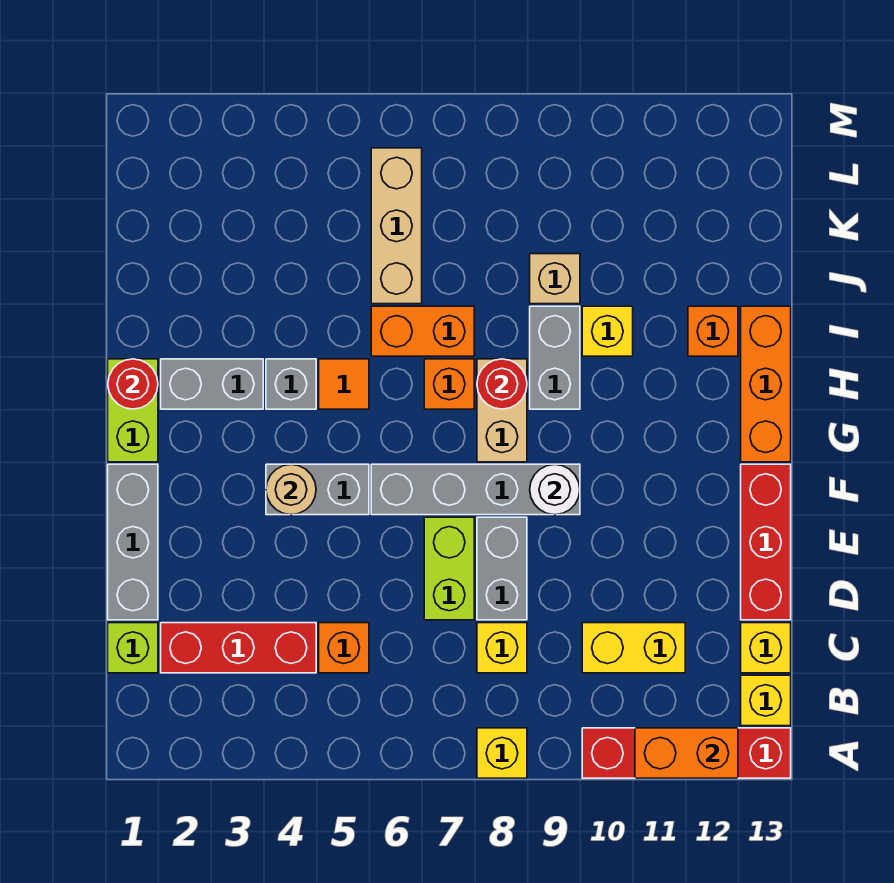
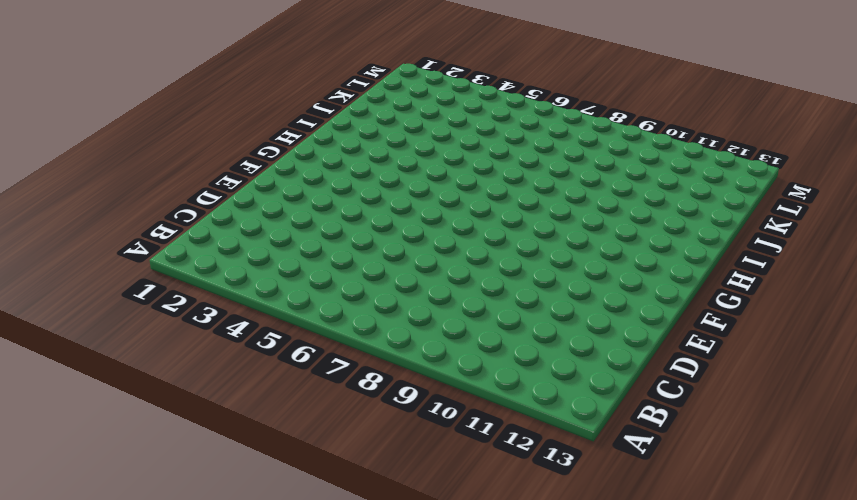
none -> yellow brick A8 level 1
none -> red brick A10:A13 level 1
none -> yellow brick B13 level 1
none -> lime brick C1 level 1

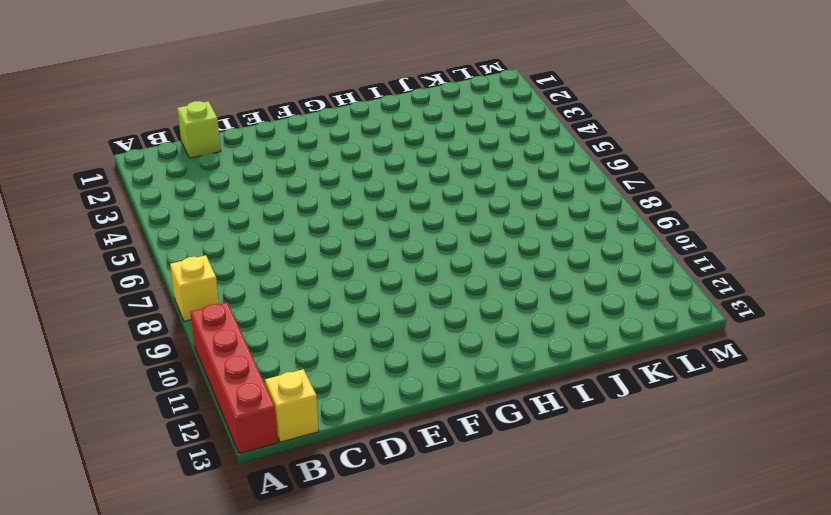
none -> red brick C2:C4 level 1
none -> orange brick C5 level 1
none -> yellow brick C8 level 1
none -> yellow brick C10:C11 level 1

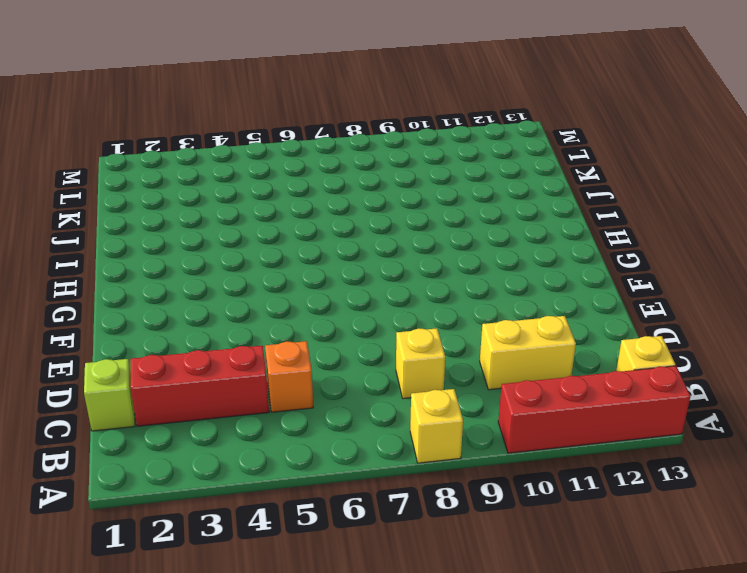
none -> yellow brick C13 level 1
none -> grey brick D1:F1 level 1
none -> lime brick D7:E7 level 1
none -> grey brick D8:E8 level 1

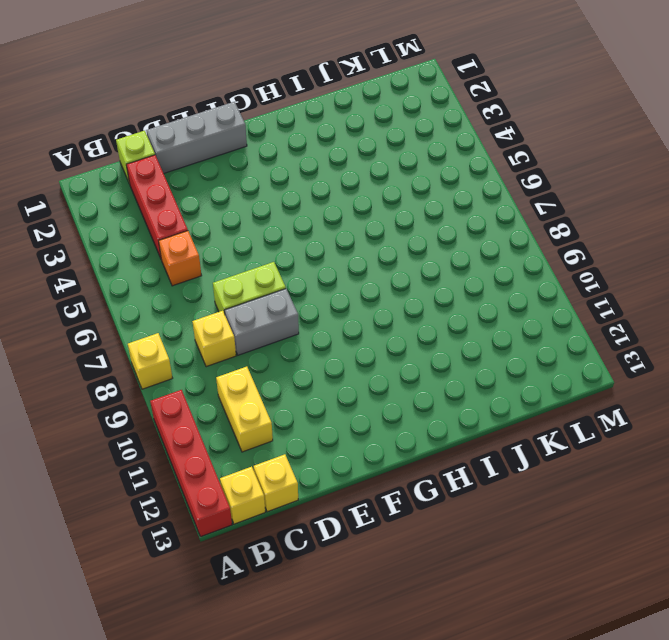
none -> red brick D13:F13 level 1
none -> grey brick F4:F5 level 1
none -> grey brick F6:F9 level 1
none -> lime brick G1:H1 level 1

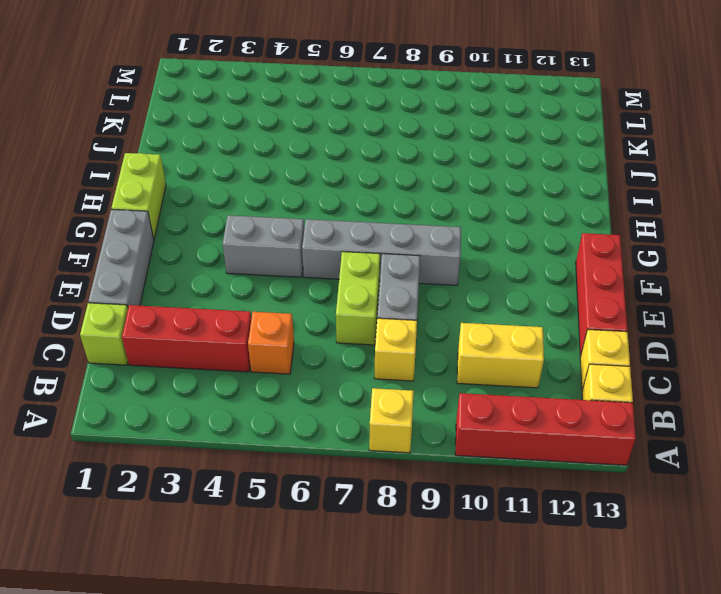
none -> tan brick G8:H8 level 1
none -> orange brick G13:I13 level 1
none -> grey brick H2:H3 level 1
none -> grey brick H4 level 1

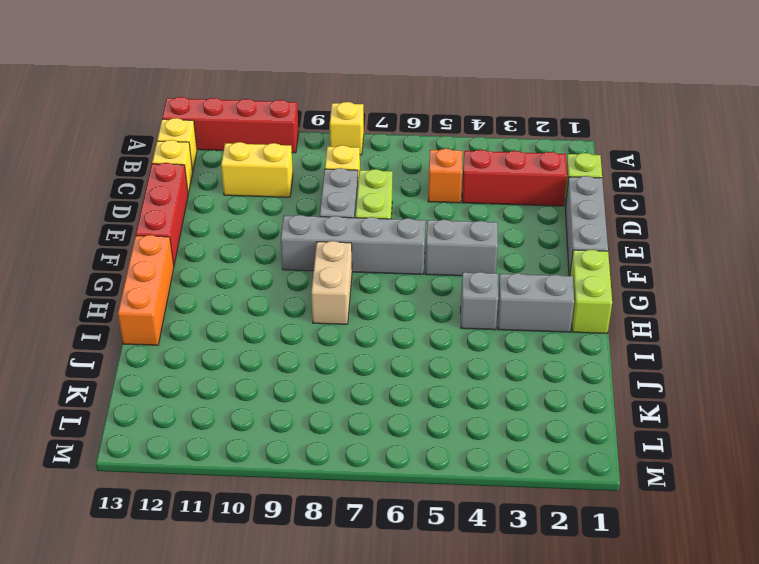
none -> orange tile H5 level 1
none -> orange brick H7 level 1
none -> grey brick H9:I9 level 1
none -> orange brick I6:I7 level 1

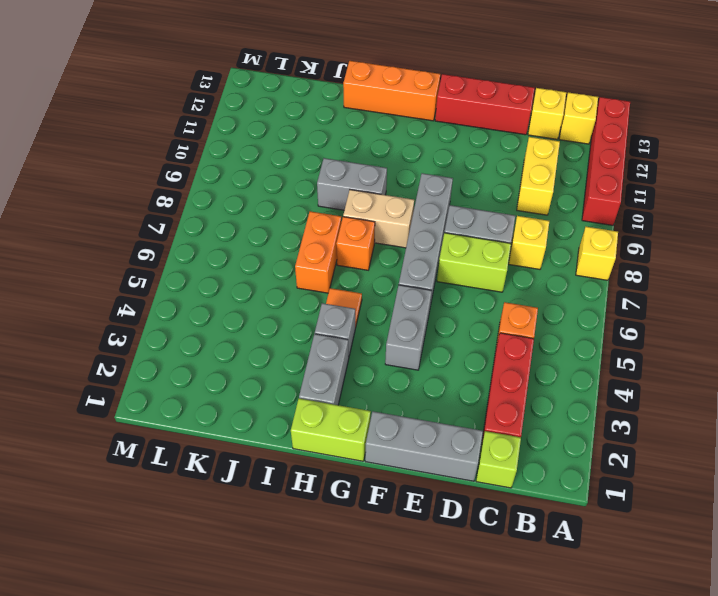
none -> yellow brick I10 level 1
none -> orange brick I12 level 1
none -> tan brick J6:L6 level 1
none -> tan brick J9 level 1

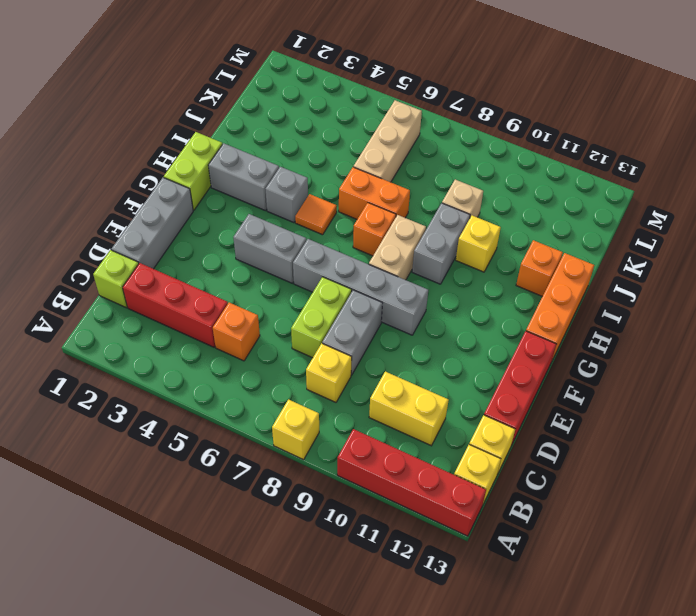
none -> orange brick A11:A12 level 2
none -> tan round brick F4 level 2
none -> white round brick F9 level 2
none -> red round brick H1 level 2

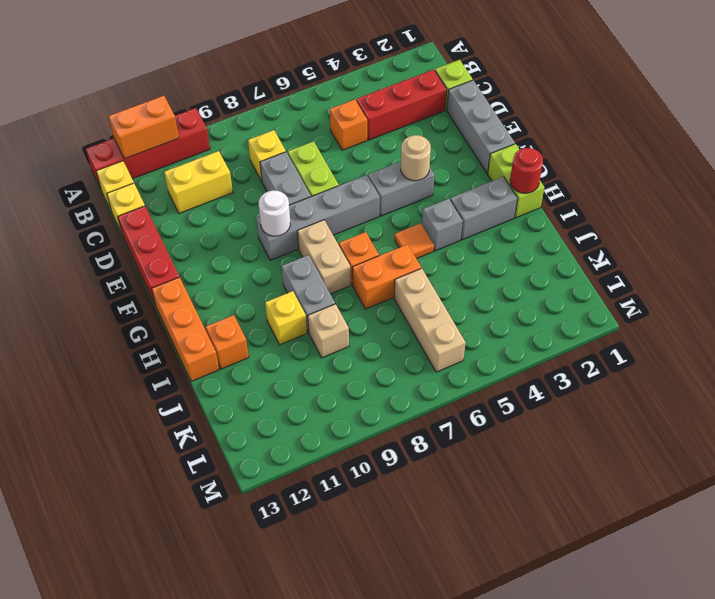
none -> yellow brick A8 level 1
none -> red round brick H8 level 2

